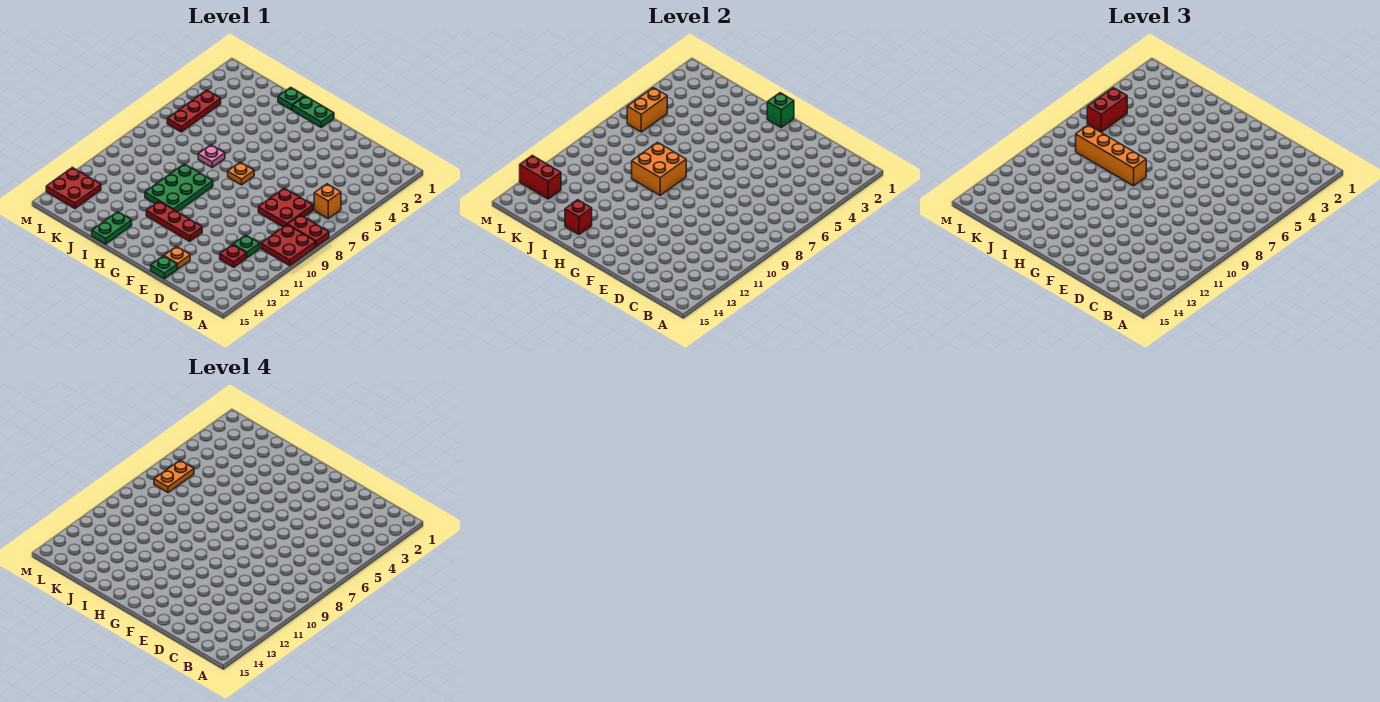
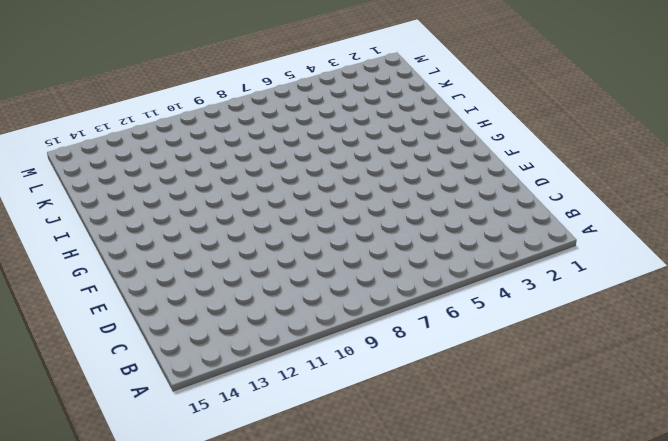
none -> red plate A8:B8 level 1
none -> red plate A9:B10 level 1
none -> orange brick B6 level 1

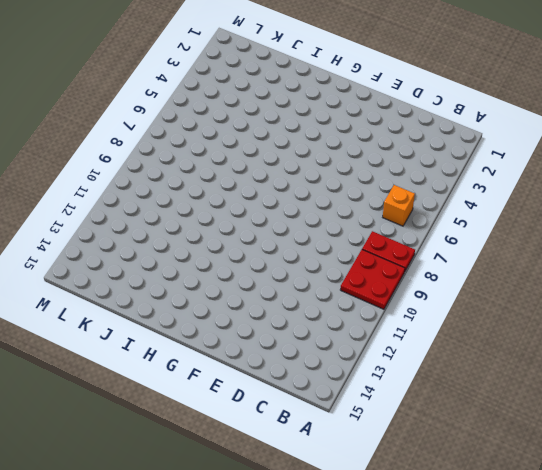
none -> red plate C7:D8 level 1
none -> green plate C11 level 1
none -> red plate C12 level 1

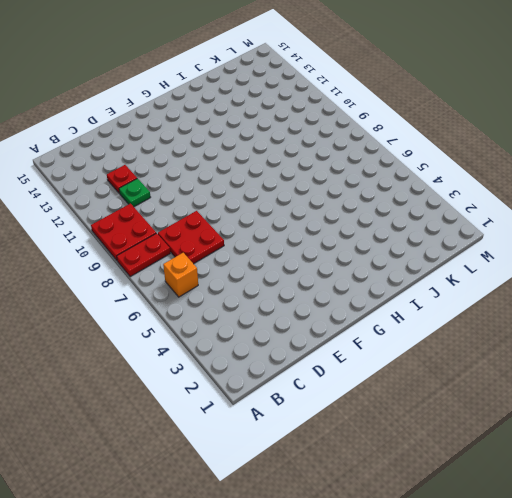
none -> orange plate E14 level 1
none -> green plate E15 level 1
none -> red plate F12:H12 level 1

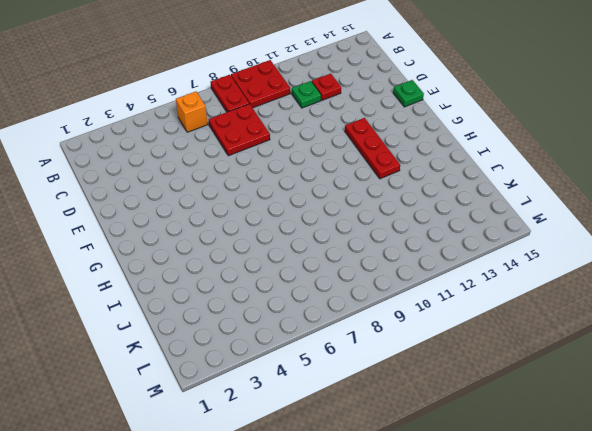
none -> orange plate E14 level 1
none -> green plate G1:H1 level 1
none -> orange plate G7 level 1

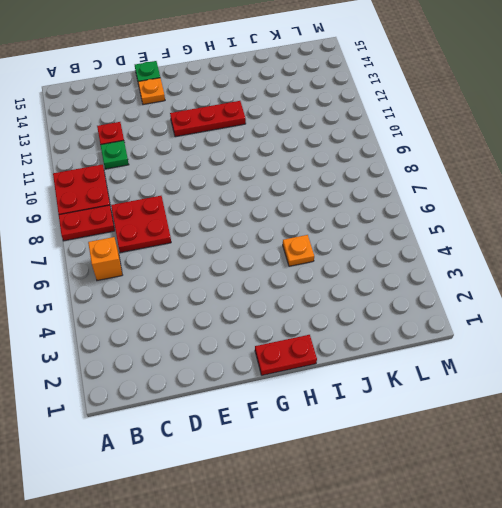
red plate G1:H1 level 1 -> green plate G1:H1 level 1
orange plate I5 level 1 -> orange plate G7 level 1
none -> green plate H9:I11 level 1
none -> green plate I1 level 1
none -> pink plate I7 level 1

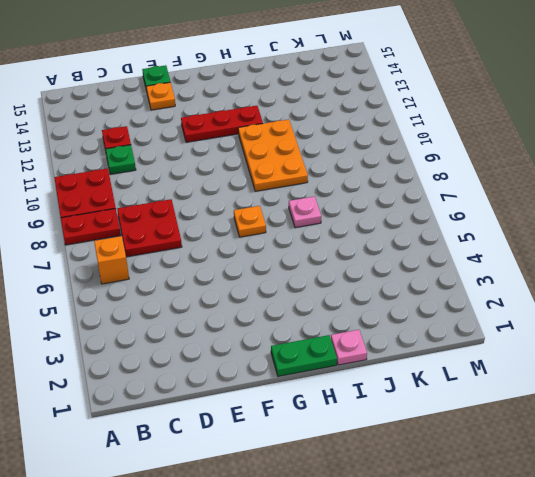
orange plate H9:I11 level 1 -> green plate H9:I11 level 1
pink plate I1 level 1 -> green plate I1 level 1
none -> green plate I14:I15 level 1
none -> red plate L4:L6 level 1
none -> red plate L13:M14 level 1

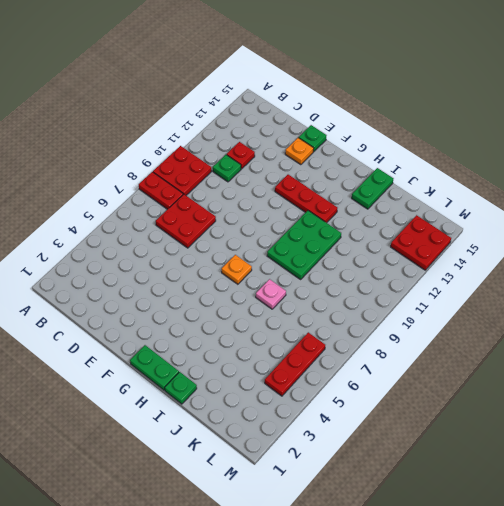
none -> orange brick B6 level 1
none -> green brick G1 level 2
none -> orange brick H8:I9 level 2

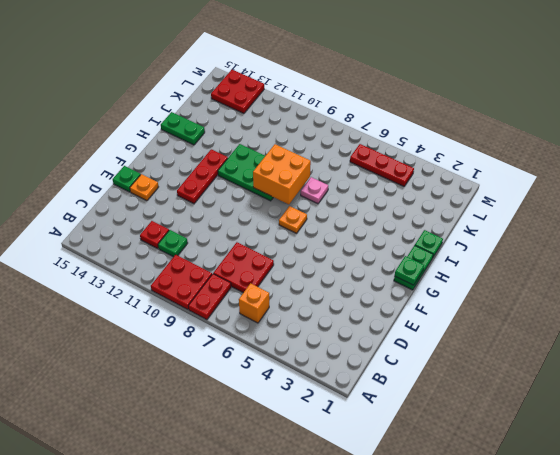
green plate G1 level 2 -> green brick G1 level 2
none -> red brick I14 level 2
none -> orange brick L5:L6 level 2
none -> red brick L13:M13 level 2

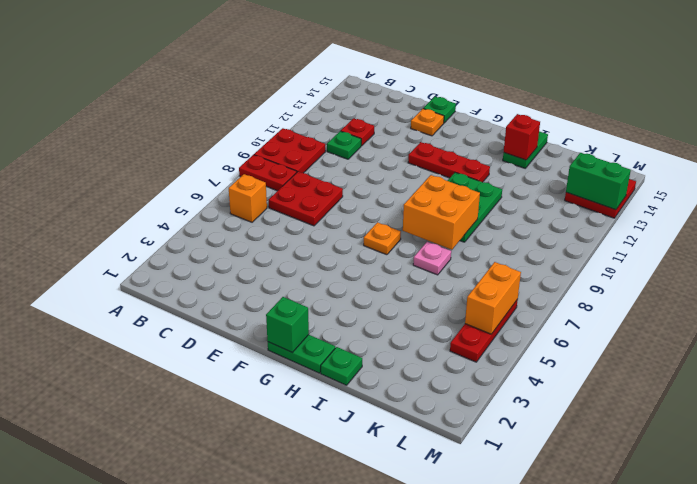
green brick L13:M13 level 2 -> red brick L13:M13 level 2
none -> orange brick H8:K8 level 3
none -> red brick L5:L6 level 3
none -> orange plate L6:L7 level 4

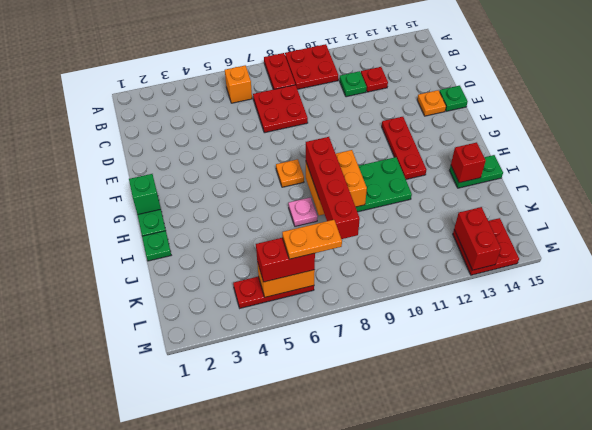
red brick H8:K8 level 3 -> orange brick H8:K8 level 3

